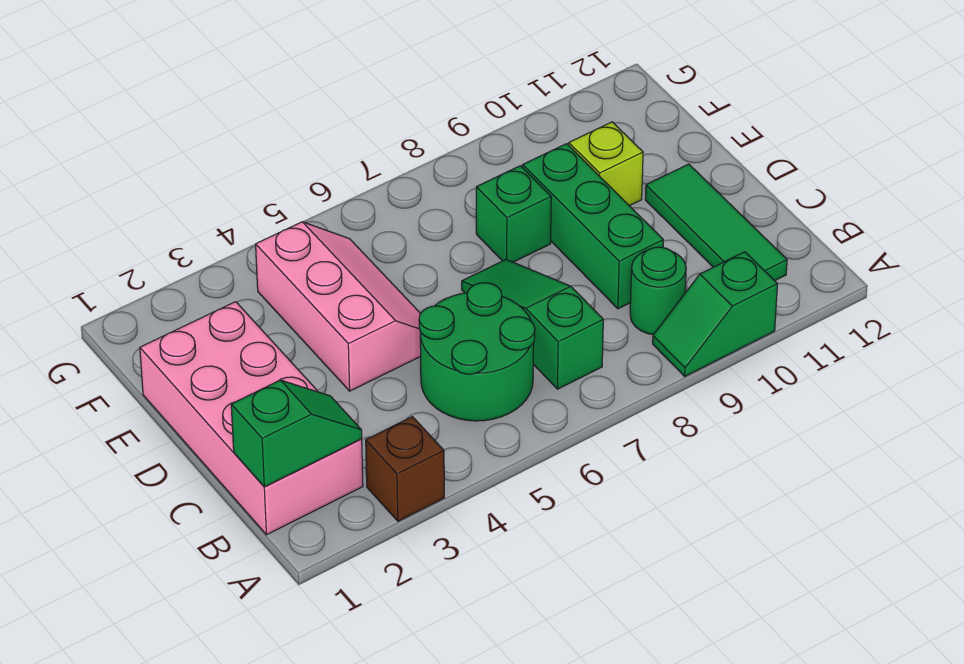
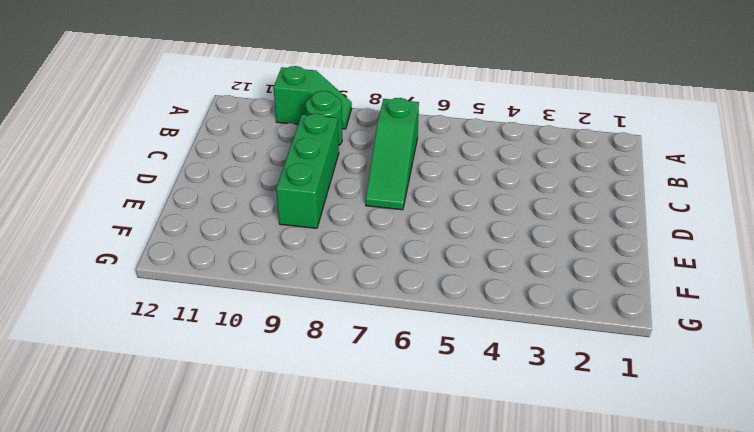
none -> brown brick A3 level 1
none -> pink brick B1:E2 level 1
none -> green round brick B5:C6 level 1

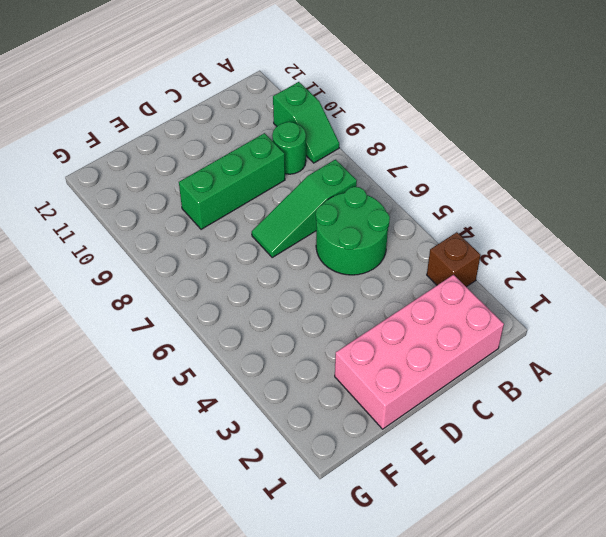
none -> green tile B11:D11 level 1
none -> pink slope D4:F5 level 1 top 4
none -> green brick E8 level 1

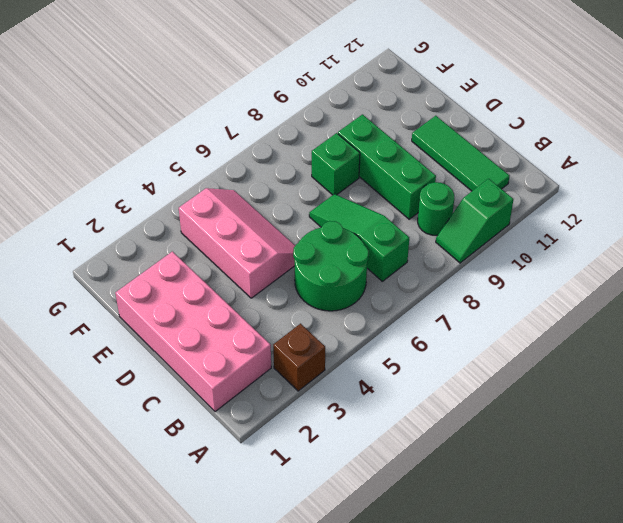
none -> lime brick E10 level 1
none -> green slope B1:B2 level 2 top 1

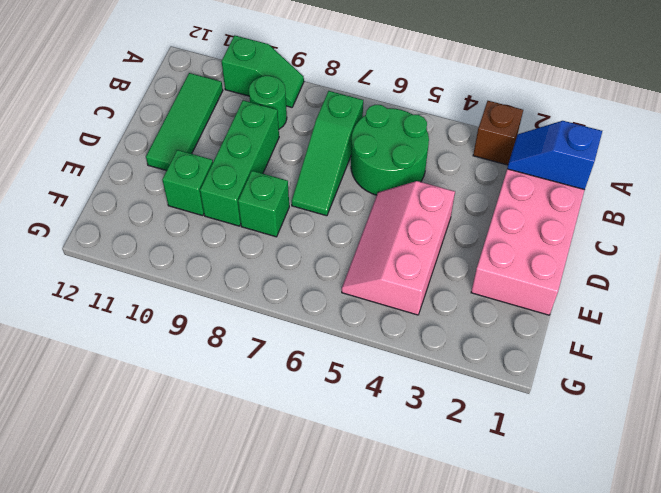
blue slope B1:B2 level 2 top 1 -> green slope B1:B2 level 2 top 1
green brick E10 level 1 -> lime brick E10 level 1

